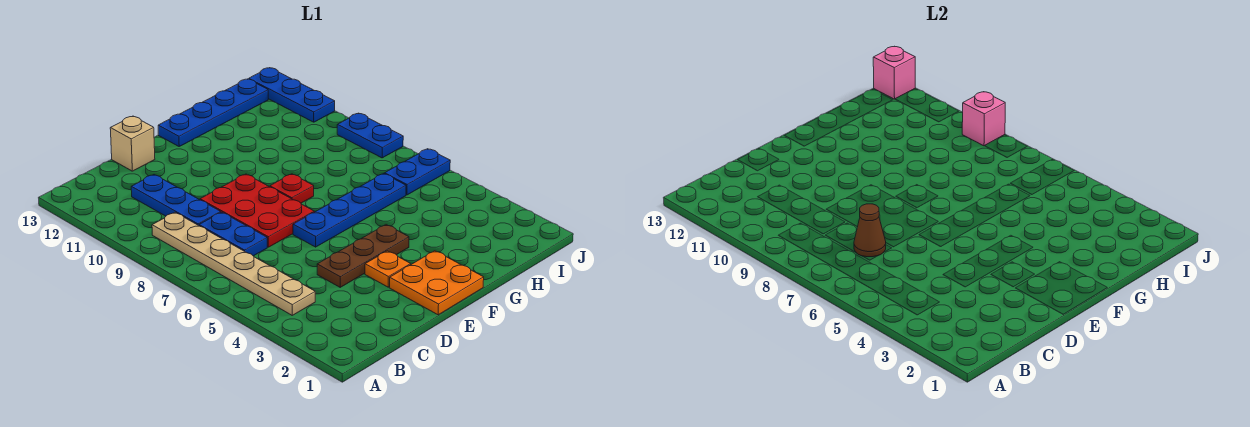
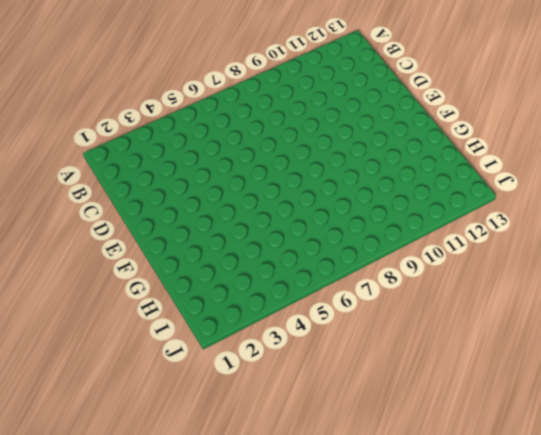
none -> tan plate B4:B9 level 1
none -> blue plate C7:C8 level 1
none -> blue plate C9:C11 level 1

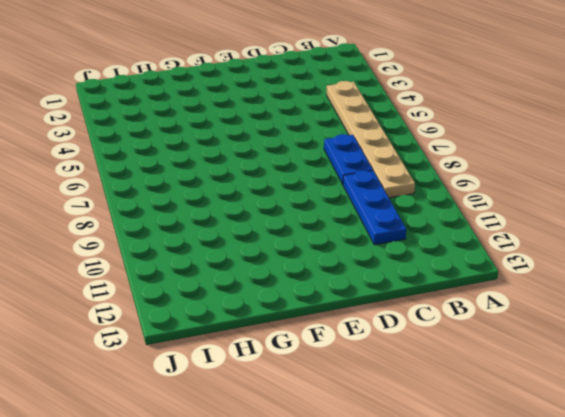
none -> brown plate D4:F4 level 1
none -> red plate D7:E9 level 1
none -> tan brick D13 level 1

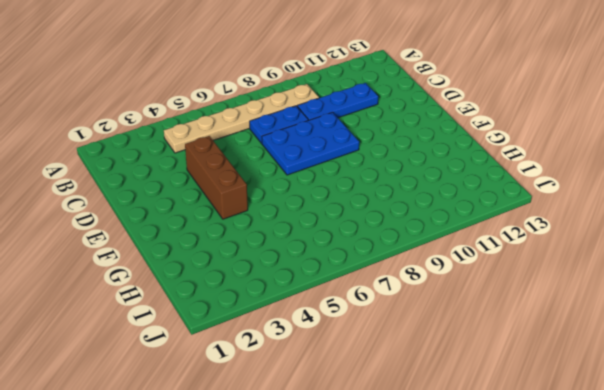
brown brick D4:F4 level 1 -> brown plate D4:F4 level 1
blue plate D7:E9 level 1 -> red plate D7:E9 level 1
none -> tan brick D13 level 1
none -> orange plate E1:F2 level 1
none -> orange plate E3 level 1

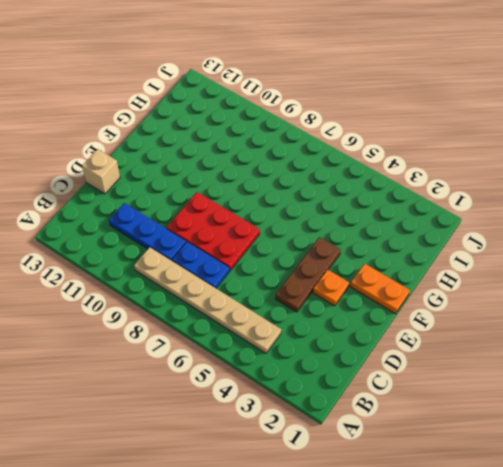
orange plate F1:F2 level 1 -> orange plate E1:F2 level 1
none -> blue plate E6:H6 level 1
none -> red plate F8 level 1
none -> blue plate F13:I13 level 1

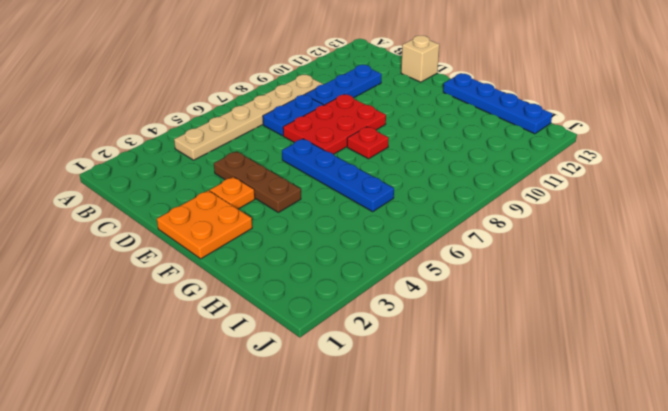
none -> blue plate I6:J6 level 1
none -> blue plate J8:J9 level 1
none -> blue plate J11:J13 level 1

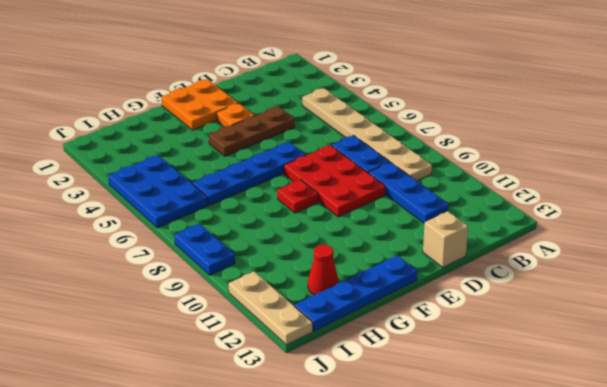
red cone H12 level 1 -> none
blue plate I4:J6 level 1 -> blue plate I6:J6 level 1
tan plate J11:J13 level 1 -> blue plate J11:J13 level 1
none -> brown cone C7 level 2
none -> pink brick J9 level 2
none -> pink brick J13 level 2

